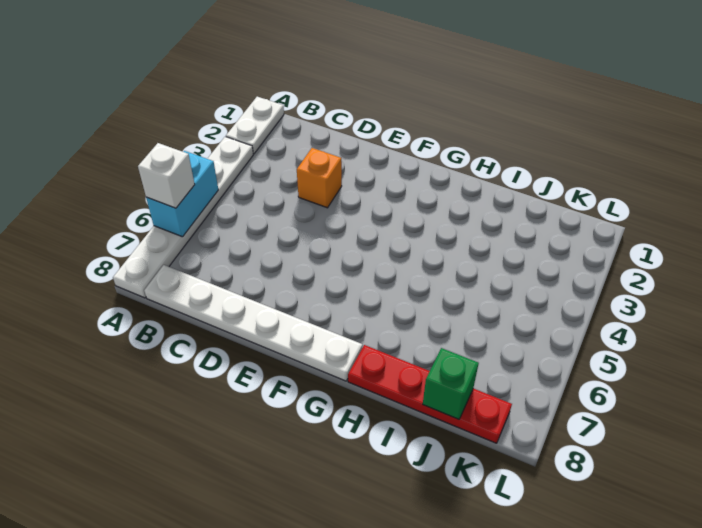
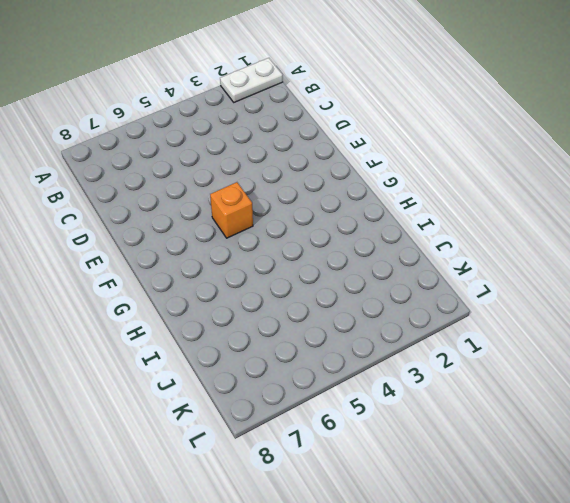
orange brick F5 level 1 -> orange brick D3 level 1
none -> white plate A3:A8 level 1
none -> white plate B8:G8 level 1

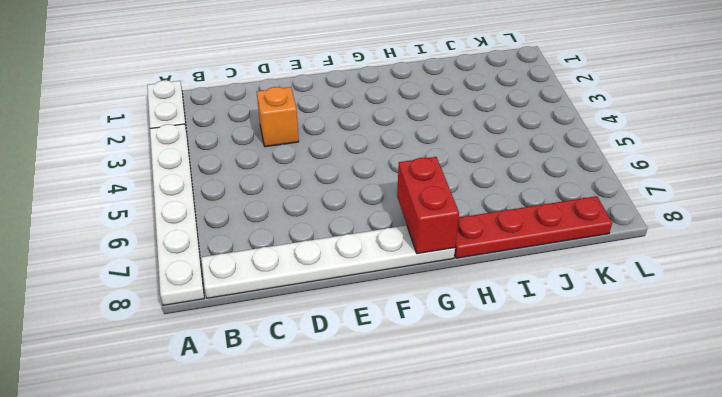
red brick G7:G8 level 2 -> none
none -> cyan brick A5:A6 level 2
none -> green brick J8 level 2

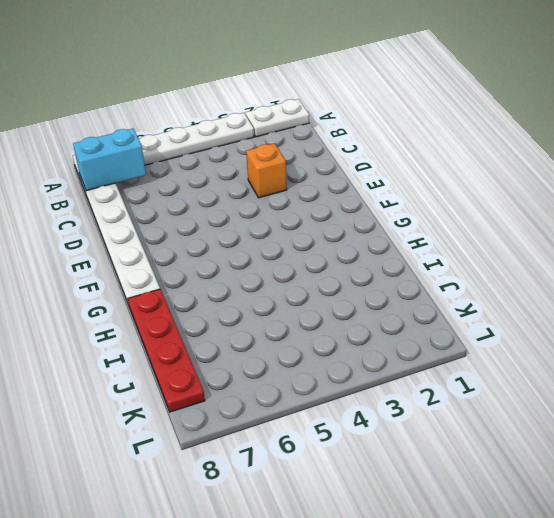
cyan brick B7:B8 level 2 -> cyan brick A5:A6 level 2
none -> green brick J8 level 2
none -> white brick A6 level 3

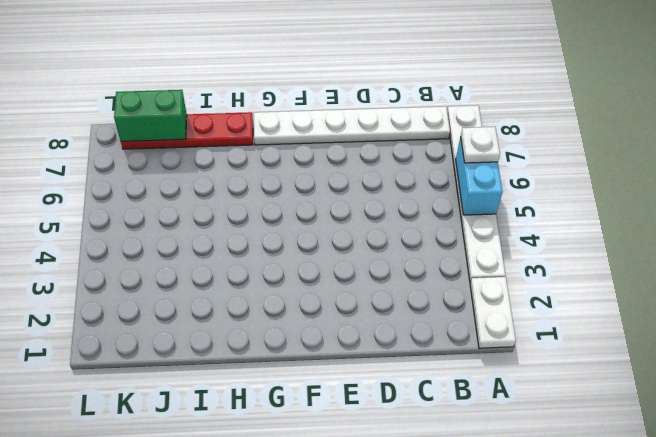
white plate A6 level 3 -> white brick A6 level 3
green brick J8:K8 level 2 -> green brick J8 level 2
none -> orange brick D3 level 1

